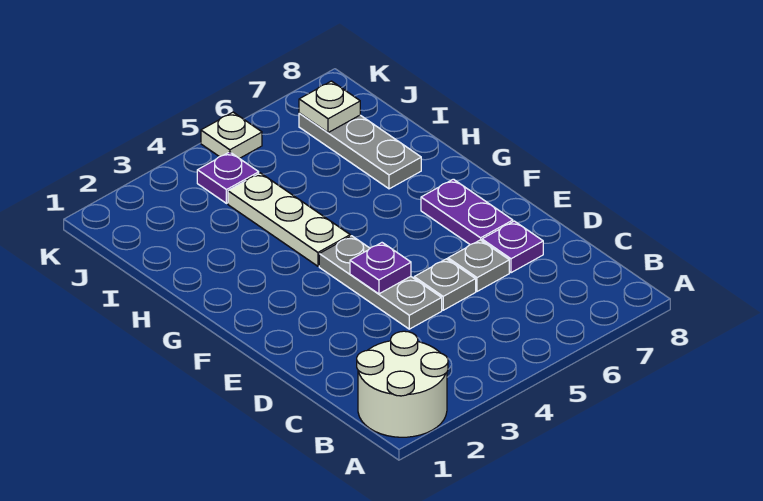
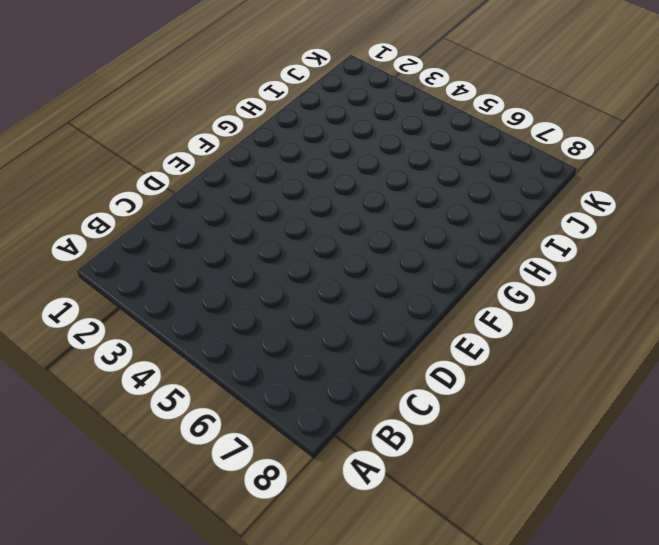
none -> white round brick A1:B2 level 1
none -> grey plate D4:F4 level 1
none -> grey plate D5 level 1

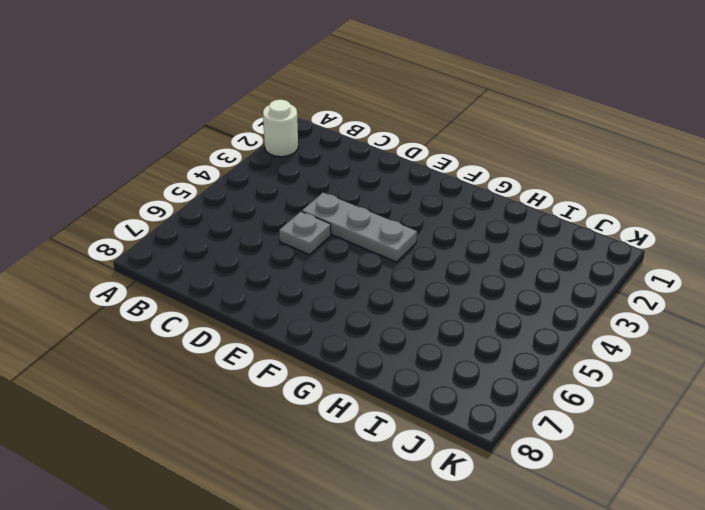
white round brick A2 level 1 -> white round brick A1:B2 level 1
none -> grey plate D6 level 1
none -> purple plate D7 level 1
none -> purple plate E7:F7 level 1

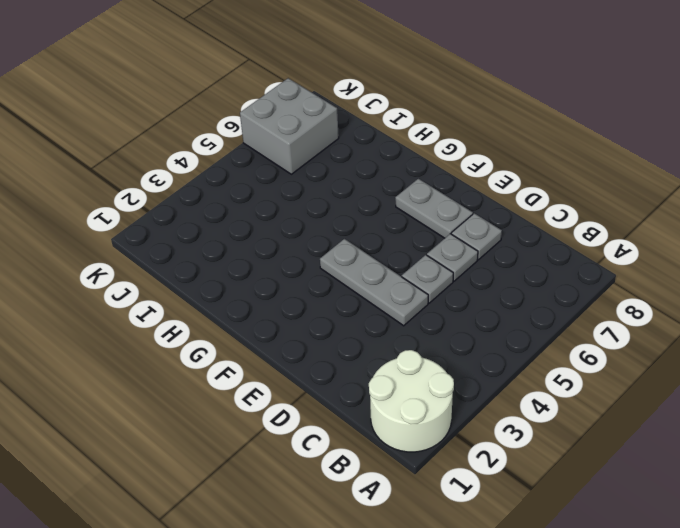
grey plate D7 level 1 -> purple plate D7 level 1
grey plate E7:F7 level 1 -> purple plate E7:F7 level 1
grey brick J6:K7 level 1 -> grey plate H7:J7 level 1
none -> white plate G4:I4 level 1
none -> purple plate J4 level 1
none -> white plate K5 level 1

